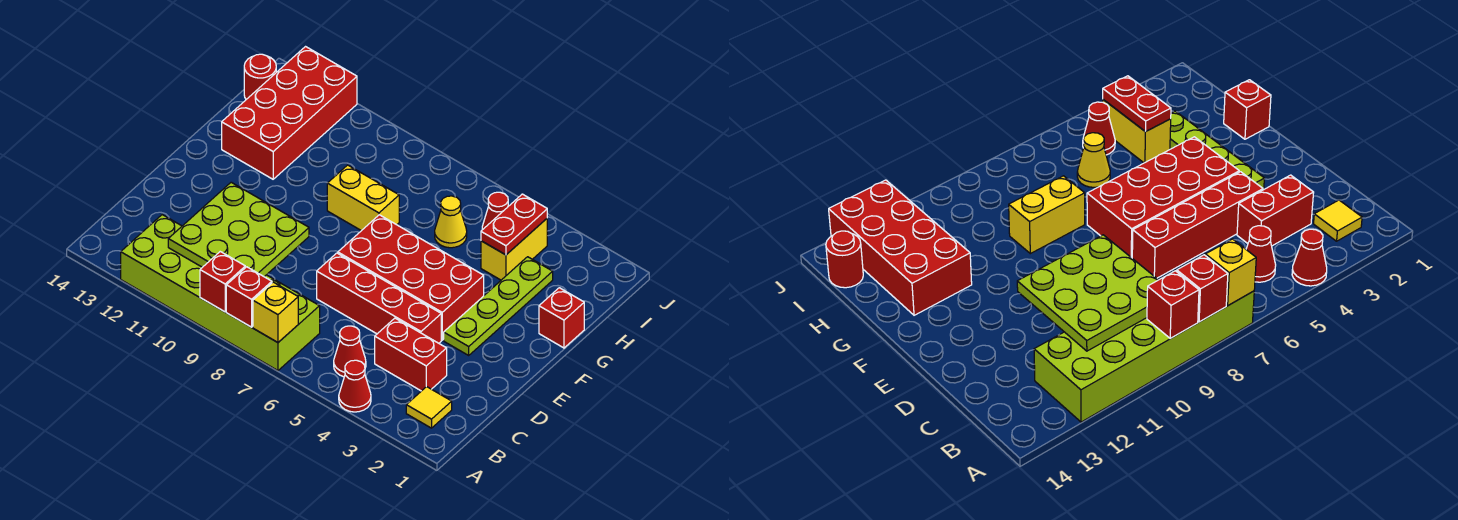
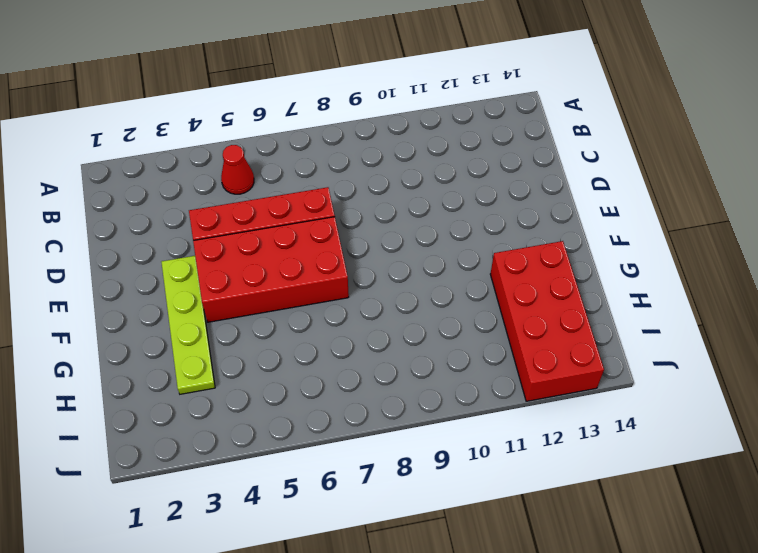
none -> red cone A4 level 1
none -> lime brick A7:B12 level 1
none -> yellow tile B2 level 1

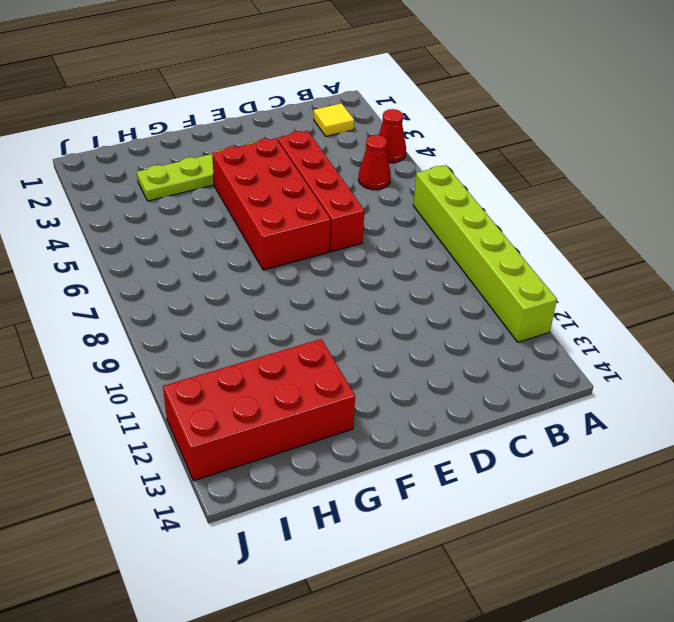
lime brick A7:A12 level 1 -> lime brick A7:B12 level 1
none -> red brick C3:C4 level 1
none -> red brick G1 level 1
none -> yellow brick G8:G9 level 1

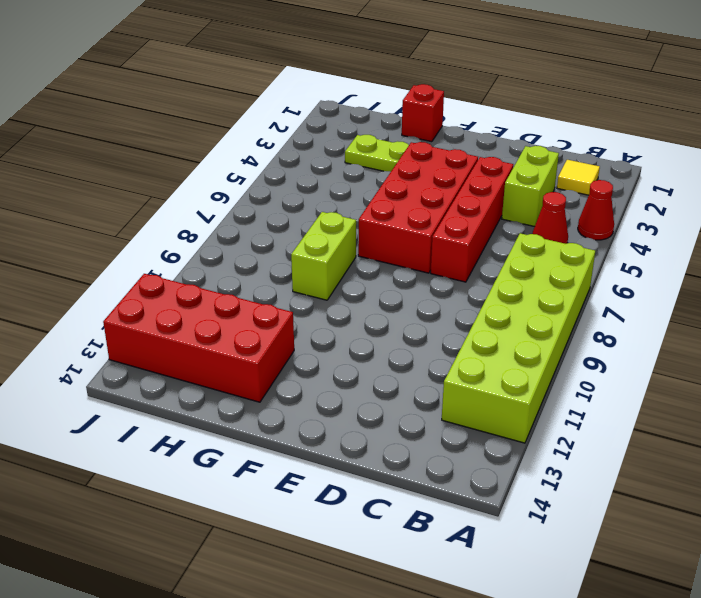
lime brick C3:C4 level 1 -> red brick C3:C4 level 1
lime brick G8:G9 level 1 -> yellow brick G8:G9 level 1
none -> yellow brick H4:I4 level 1
none -> yellow cone H6 level 1
none -> red cone I5 level 1

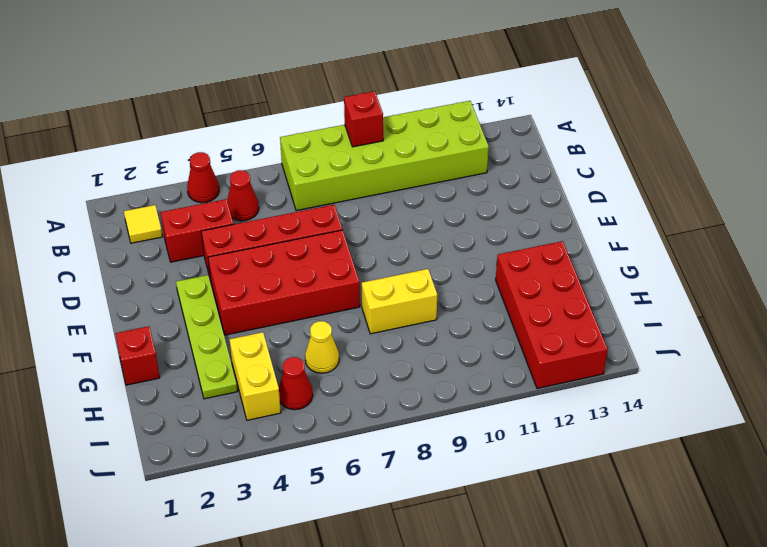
none -> red round brick I14 level 1
none -> yellow brick A7 level 2
none -> red brick A8 level 2

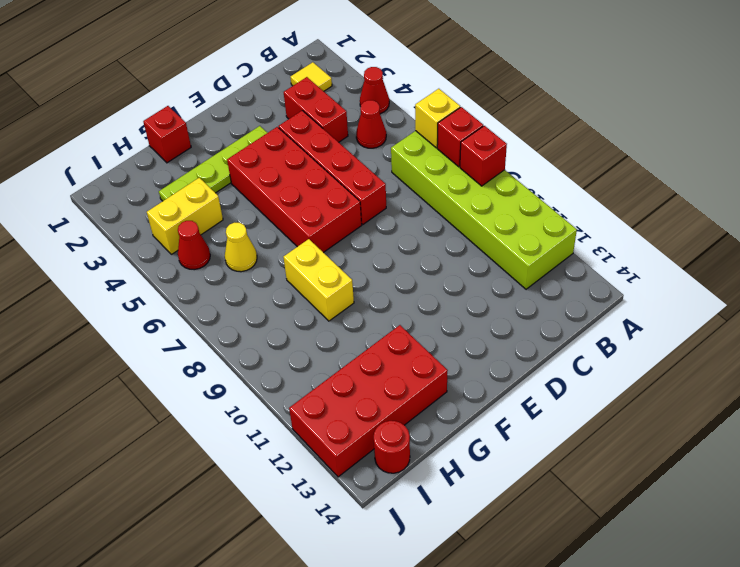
none -> lime plate B9:D11 level 2
none -> red plate H4:I4 level 2

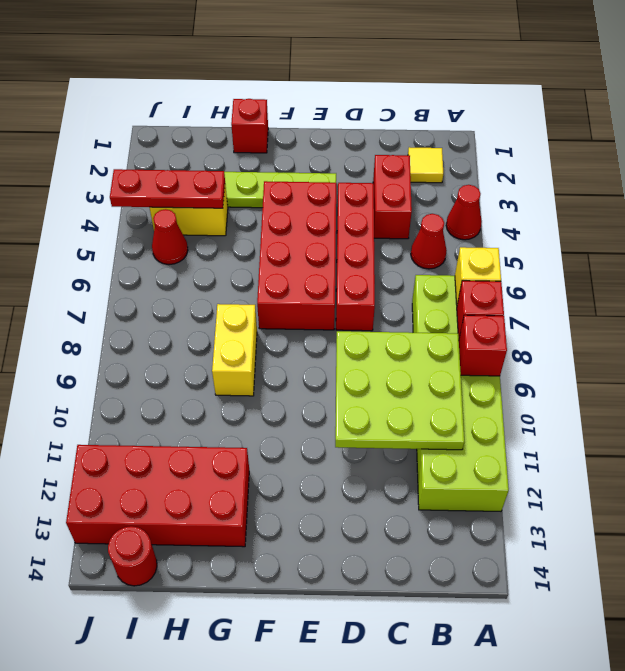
red plate H4:J4 level 2 -> red plate H4:I4 level 2
none -> yellow cone H6 level 1

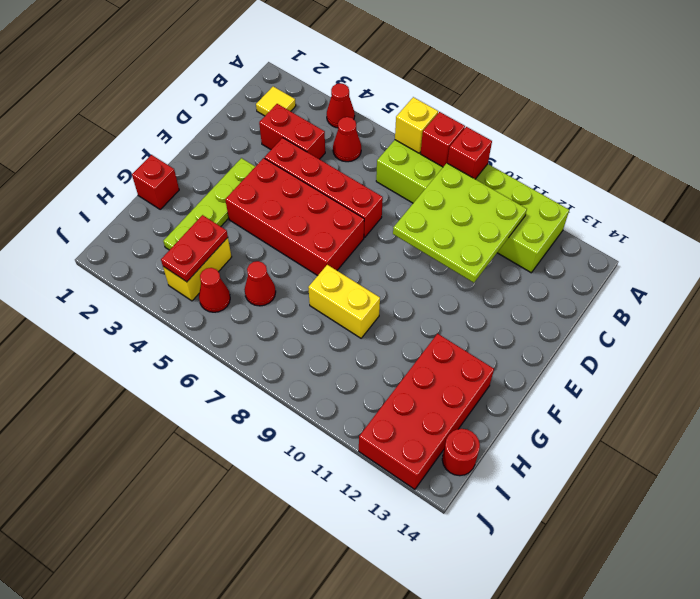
red cone H6 level 1 -> yellow cone H6 level 1

